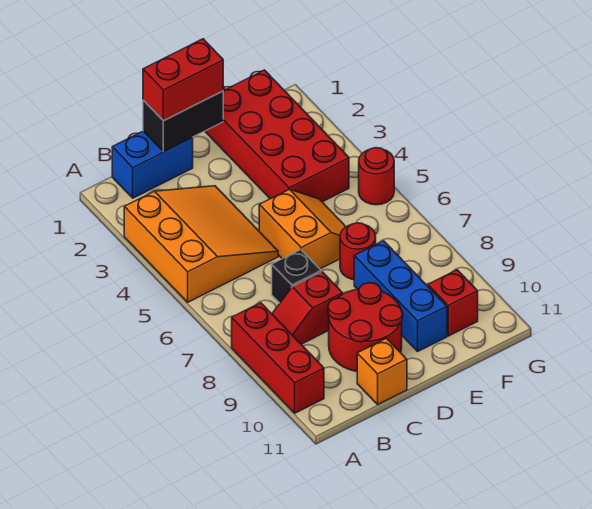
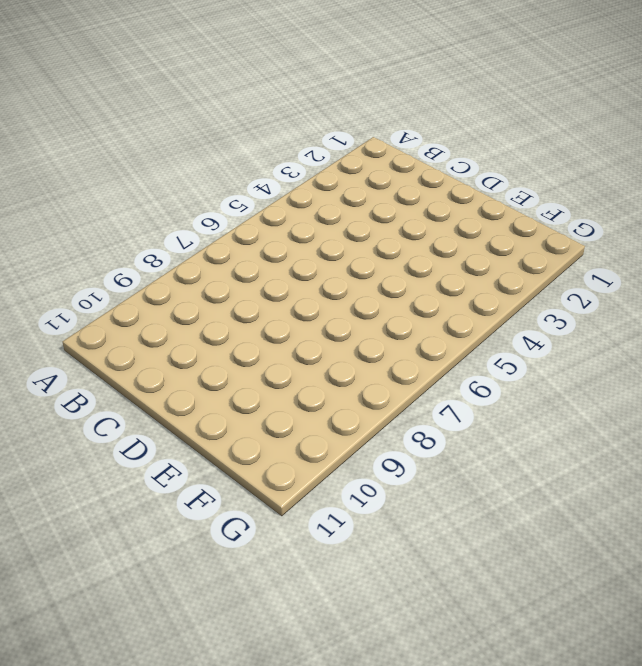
none -> orange slope A3:C5 level 1 top A
none -> red brick A8:A10 level 1
none -> blue brick B1:C1 level 1

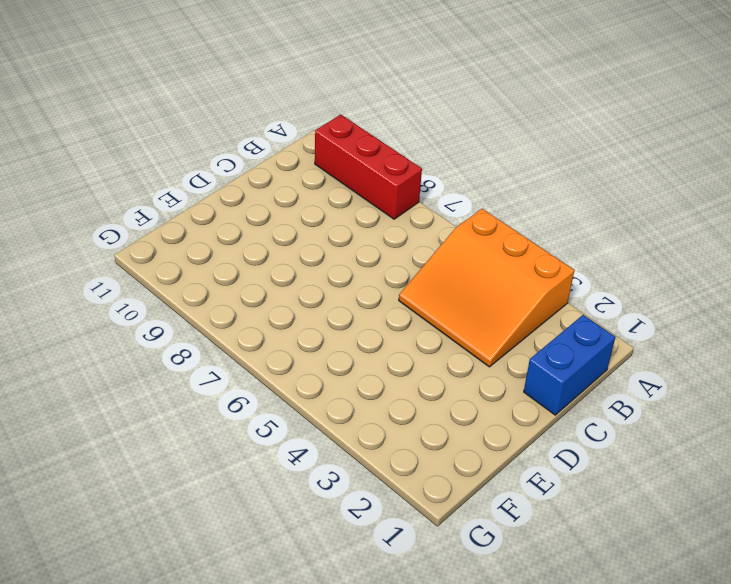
none -> red slope B8:C8 level 1 top C
none -> black brick C7 level 1
none -> red round brick C9:D10 level 1

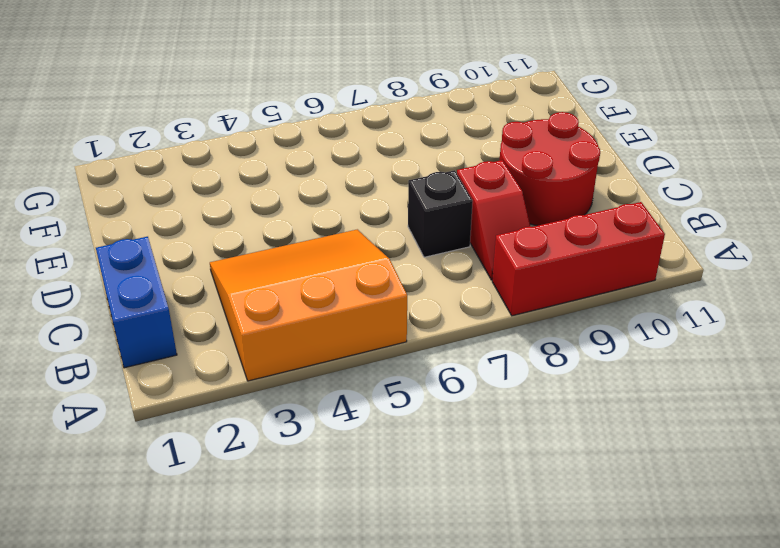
none -> orange brick C11 level 1
none -> orange slope D5:E6 level 1 top D
none -> red brick E1:F4 level 1

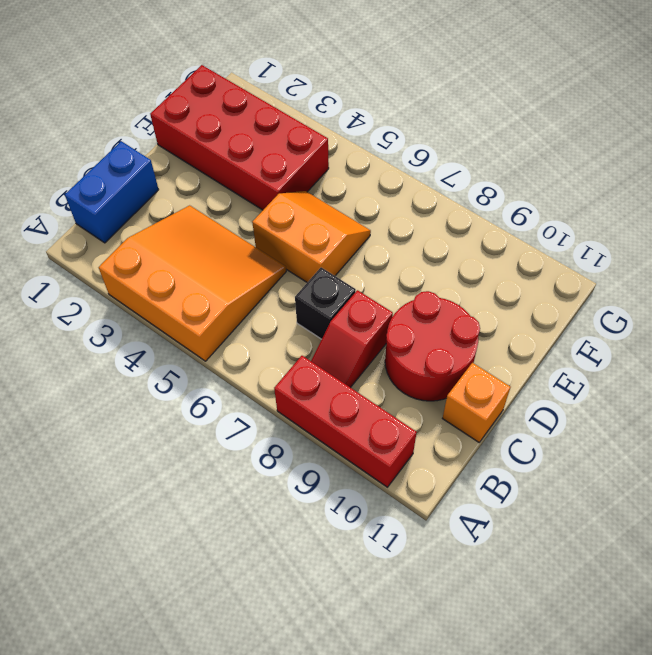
none -> red round brick E7 level 1
none -> blue brick E8:E10 level 1
none -> red brick F10 level 1

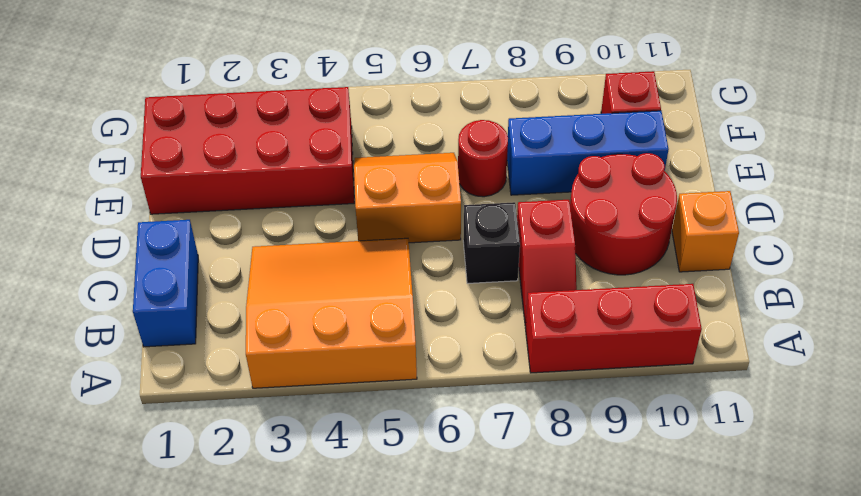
none -> red round brick G5 level 1
none -> black brick C1:D1 level 2
none -> red brick C1:D1 level 3

